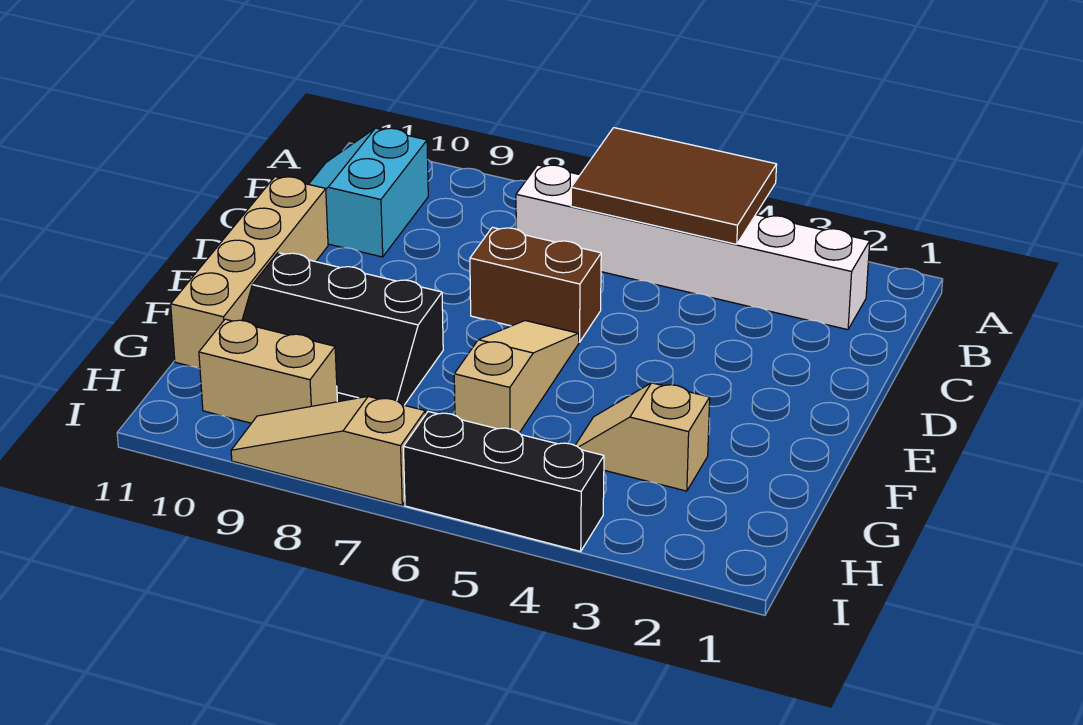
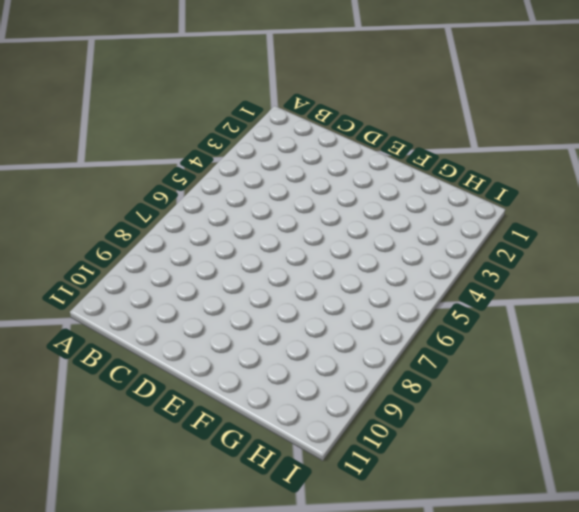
none -> white brick B2:B7 level 1
none -> cyan slope B10:C11 level 1 top 10

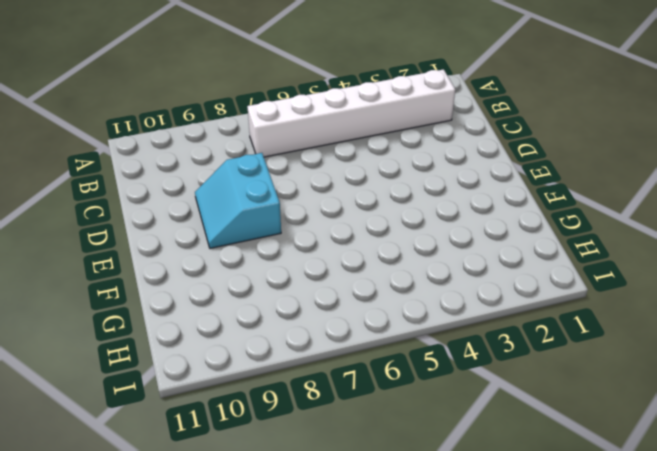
cyan slope D8:E9 level 1 top 8 -> cyan slope B10:C11 level 1 top 10
none -> brown brick D6:D7 level 1
none -> tan brick D11:G11 level 1

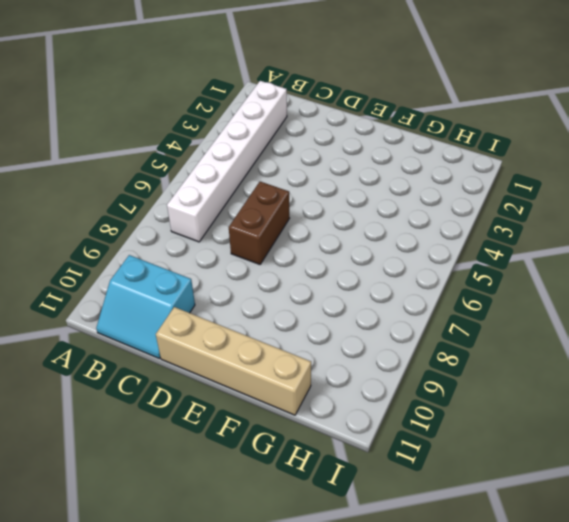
none -> tan slope E6:G6 level 1 top G
none -> black slope F8:G10 level 1 top F

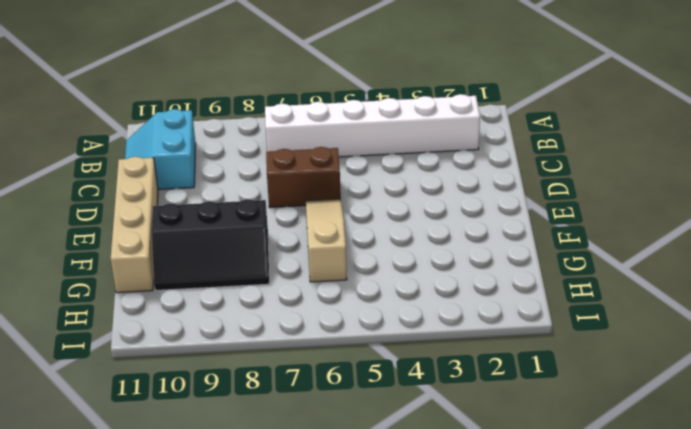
none -> tan slope G3:G4 level 1 top 3
none -> tan brick H9:H10 level 1

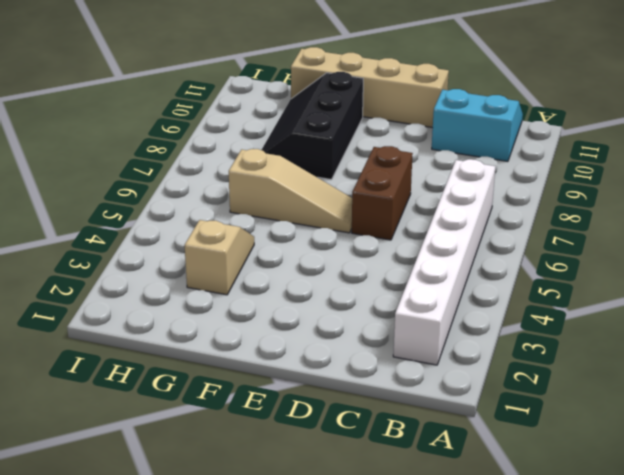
none -> tan brick H9:H10 level 1
none -> black brick I4:I6 level 1

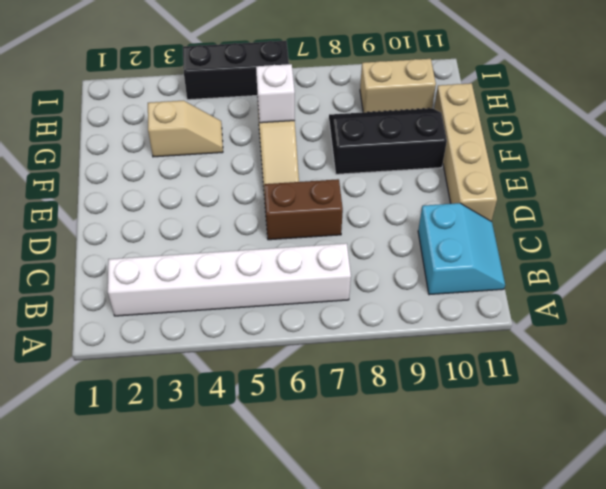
white brick G6 level 2 -> none
none -> tan slope I7:I9 level 1 top 7
none -> brown tile A4:B6 level 2

